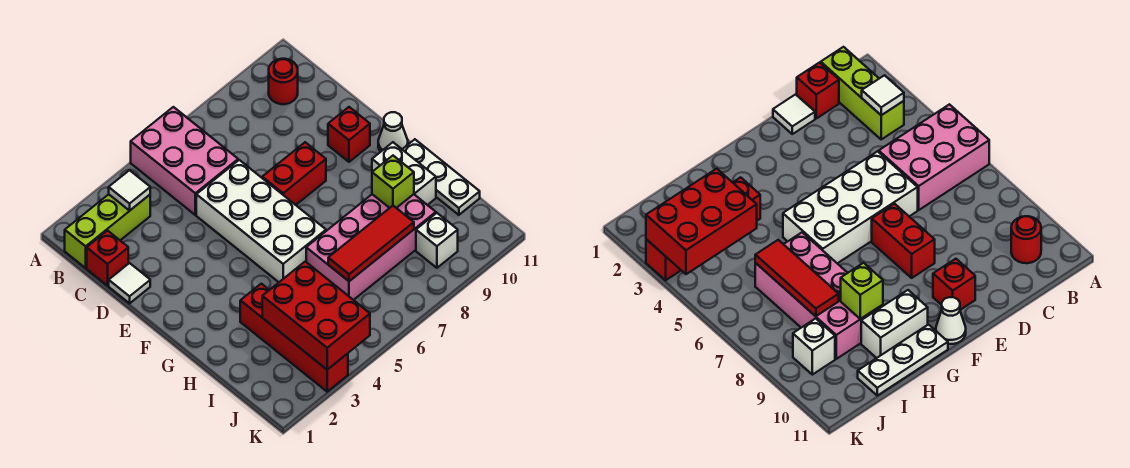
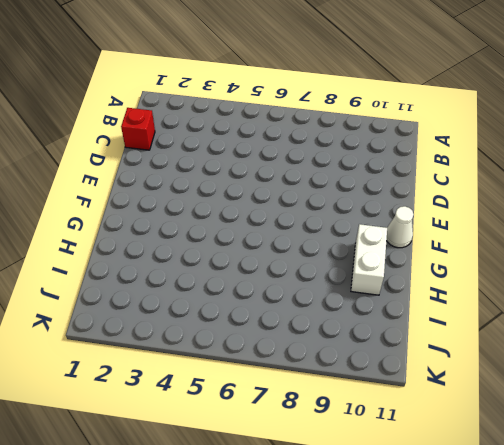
none -> pink brick A5:C6 level 1
none -> lime brick B1:B3 level 1
none -> red round brick B10 level 1

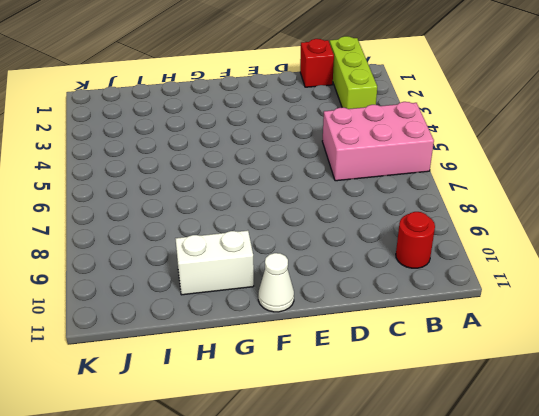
none -> white tile D1 level 1
none -> white brick D5:G6 level 1
none -> red brick E7:E8 level 1

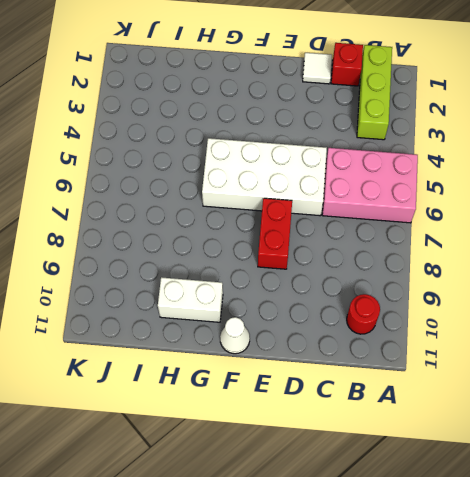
none -> red brick E10 level 1
none -> white plate G11:I11 level 1
none -> red brick H3:K3 level 1

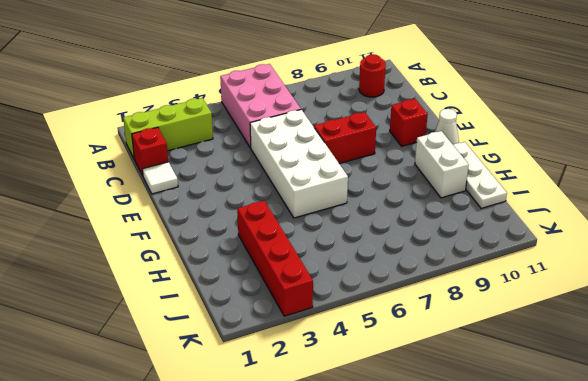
none -> pink brick H6:I9 level 1
none -> white brick J9 level 1
none -> white tile B3 level 2

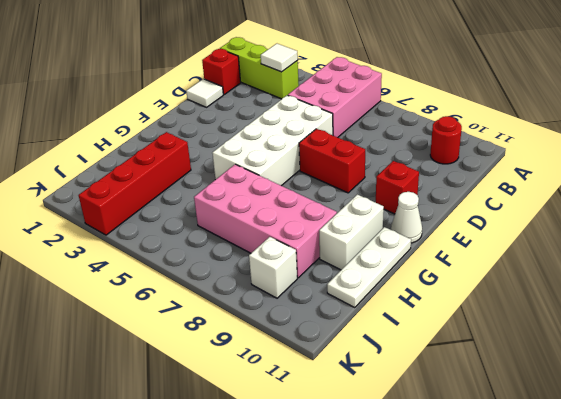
none -> lime brick H9 level 2
none -> red brick I3:K4 level 2
none -> red tile I6:I8 level 2

